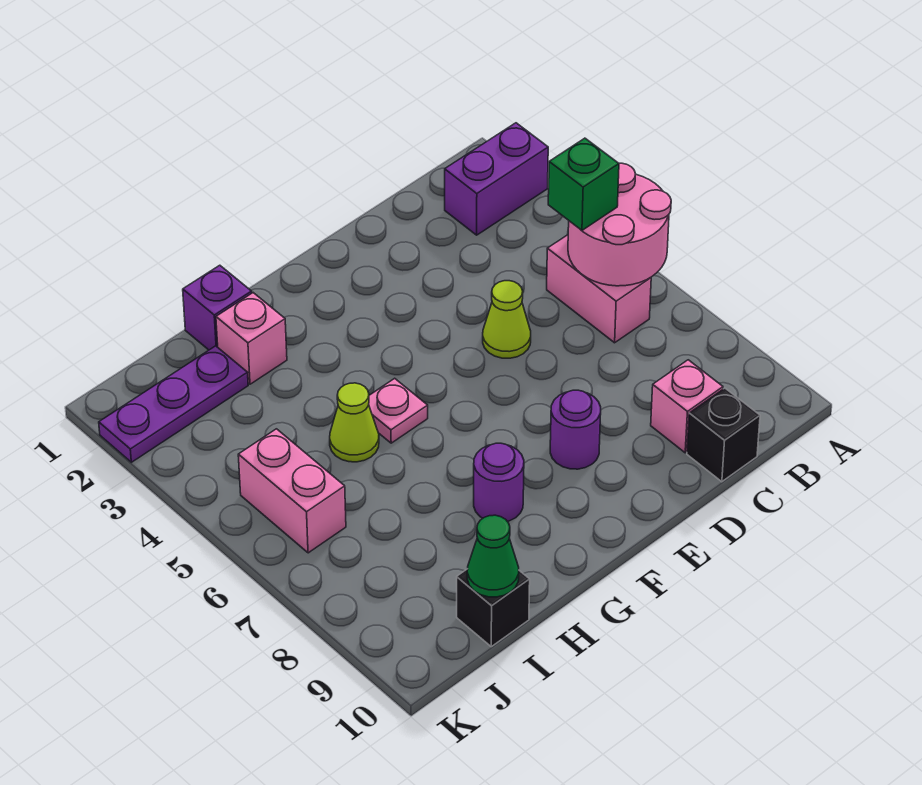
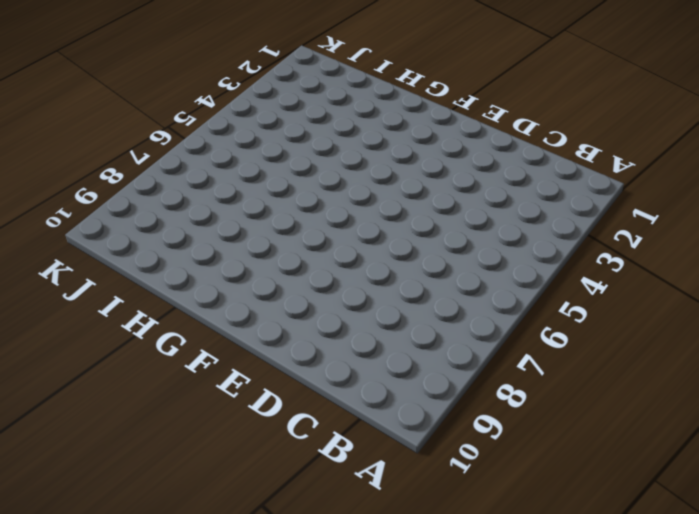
none -> purple brick A2:B2 level 1
none -> pink brick B5:B6 level 1
none -> pink brick C9 level 1

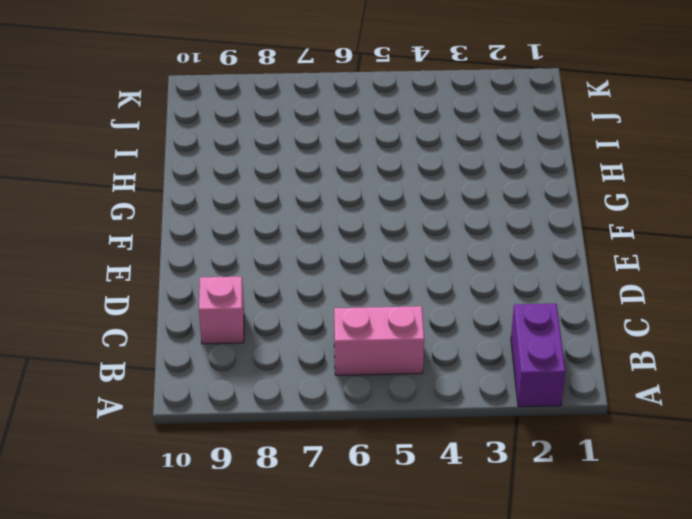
none -> black brick C10 level 1
none -> lime cone D5 level 1
none -> purple round brick E8 level 1

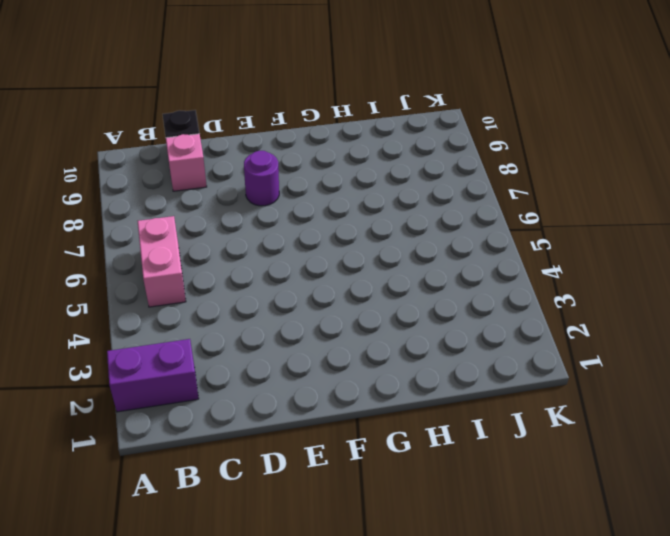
none -> lime cone D5 level 1
none -> pink plate G5 level 1
none -> purple round brick G8 level 1

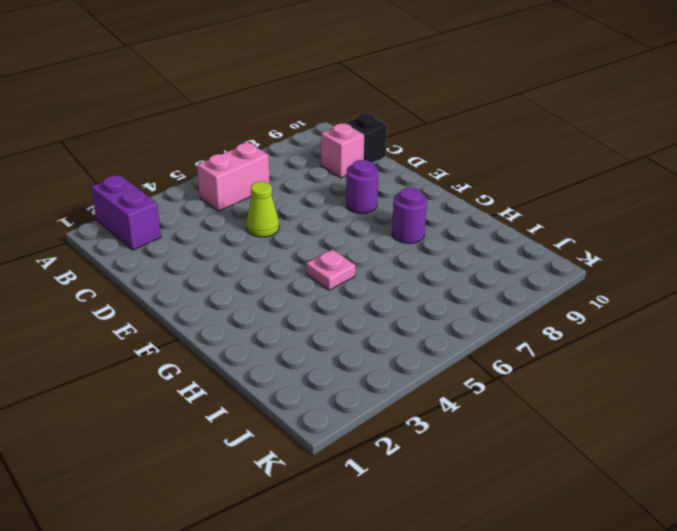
none -> purple brick H1 level 1
none -> pink brick H2 level 1
none -> lime cone H5 level 1

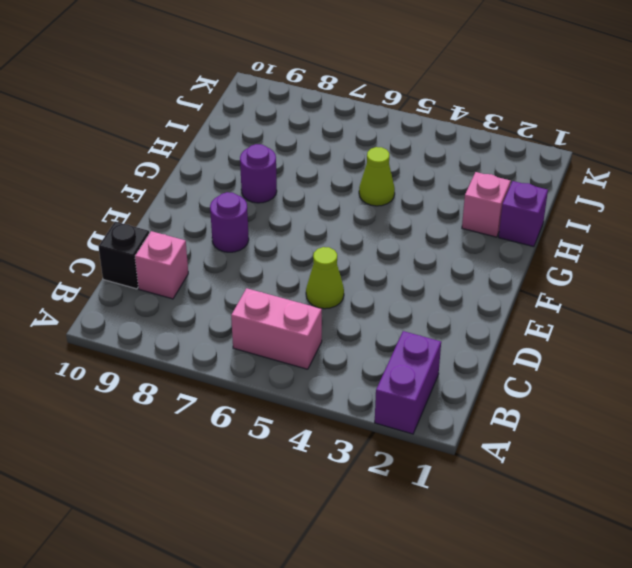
none -> pink plate G5 level 1
none -> purple plate I2:K2 level 1
none -> black brick I10 level 1

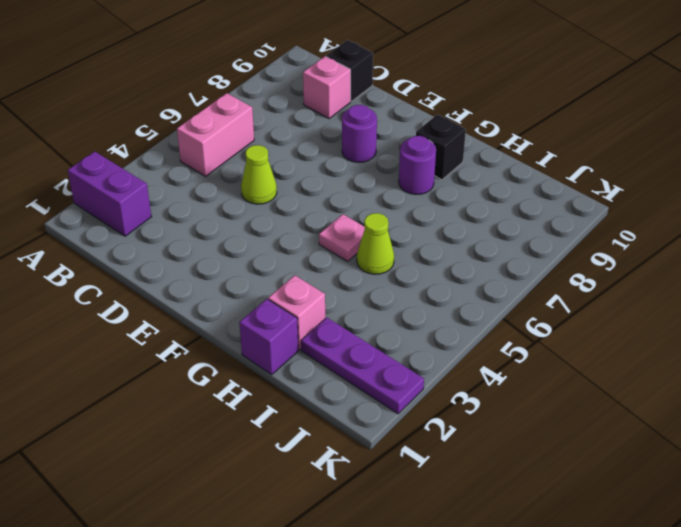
black brick G9 level 1 -> black brick I10 level 1
none -> pink brick J5:J6 level 1
none -> pink round brick A5:B6 level 2
none -> green cone I10 level 2

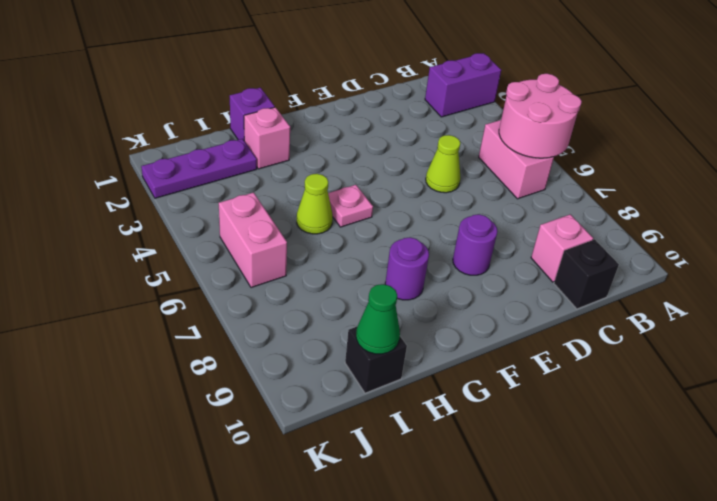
none -> green brick B5 level 3

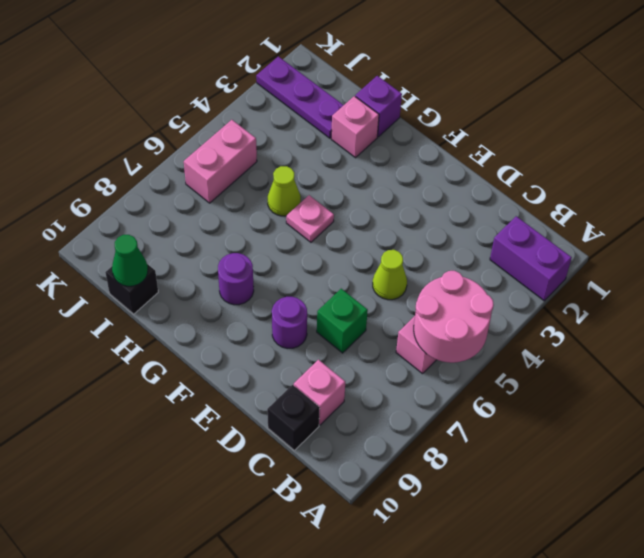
green brick D7 level 1 -> green brick B5 level 3

